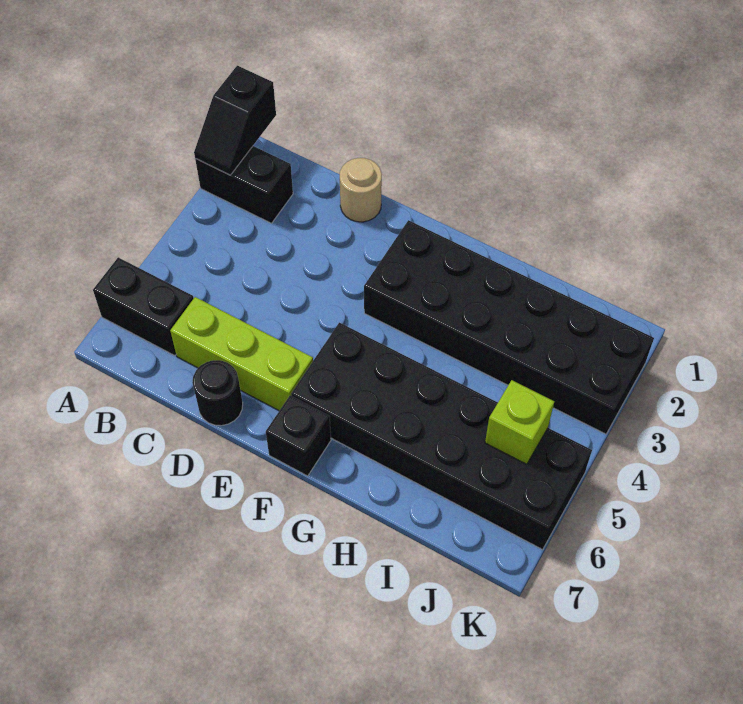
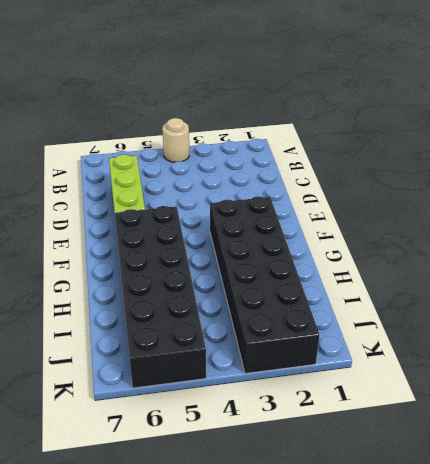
tan round brick A4 level 1 -> tan round brick D1 level 1
none -> black brick A2:B2 level 1
none -> black brick A6:B6 level 1

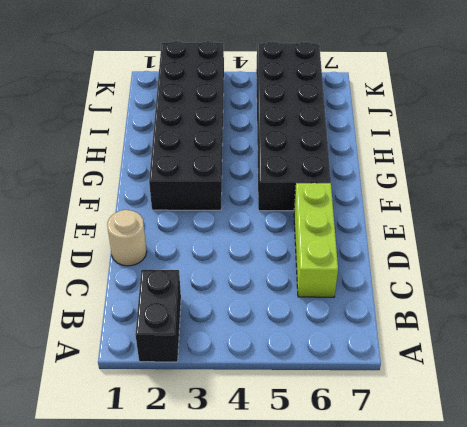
none -> black brick A6:B6 level 1
none -> black round brick D7 level 1

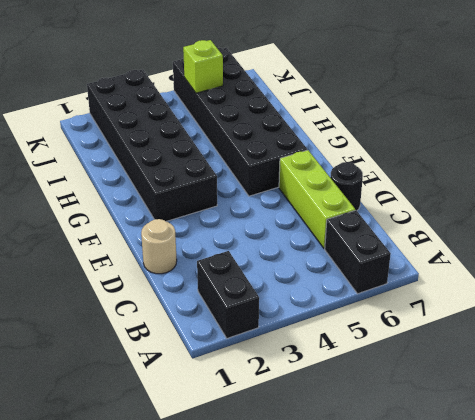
none -> black brick F7 level 1
none -> black slope A1:A2 level 2 top 1

